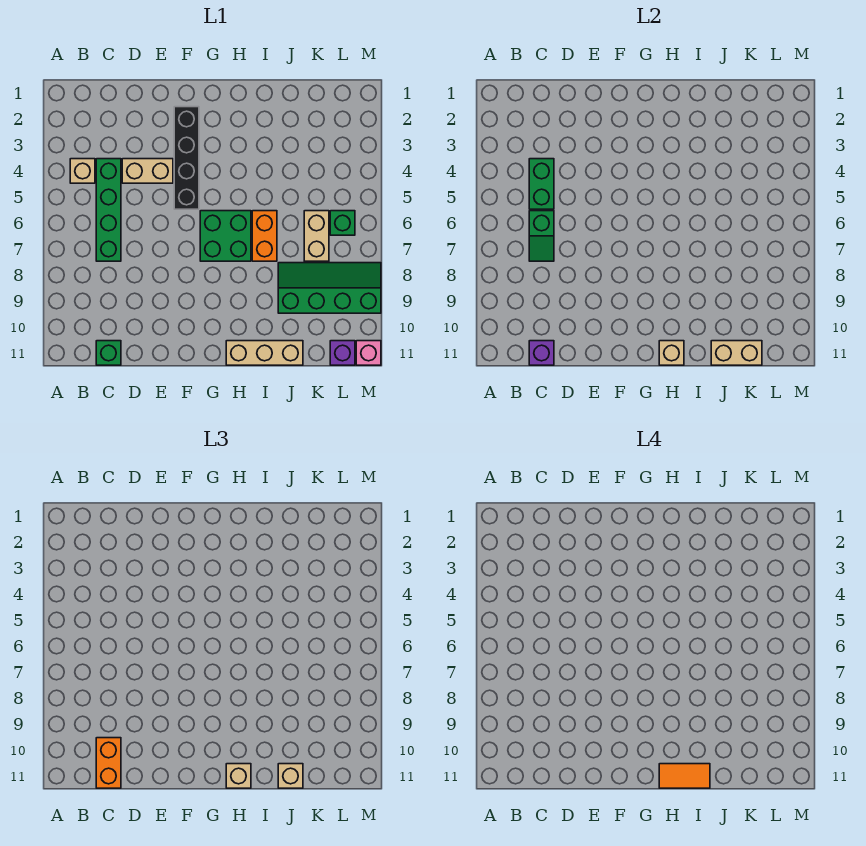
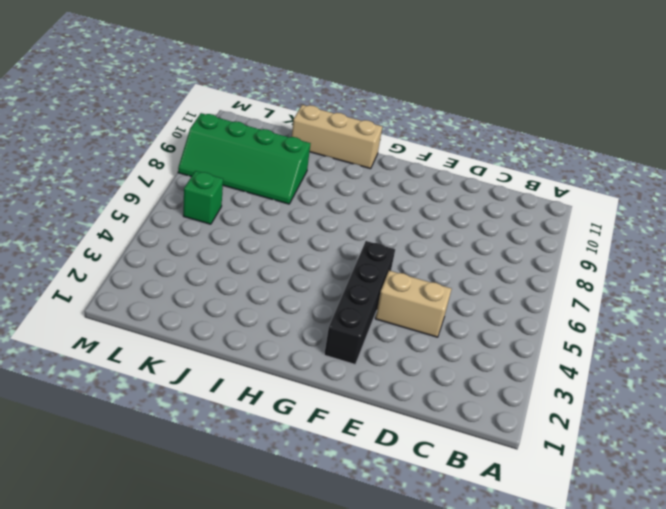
none -> tan brick B4 level 1
none -> green brick C4:C7 level 1
none -> green brick C11 level 1

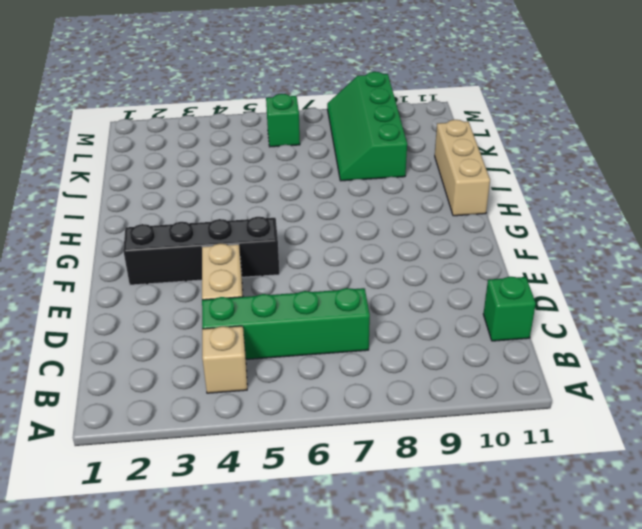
none -> green brick G6:H7 level 1
none -> orange brick I6:I7 level 1
none -> tan brick K6:K7 level 1

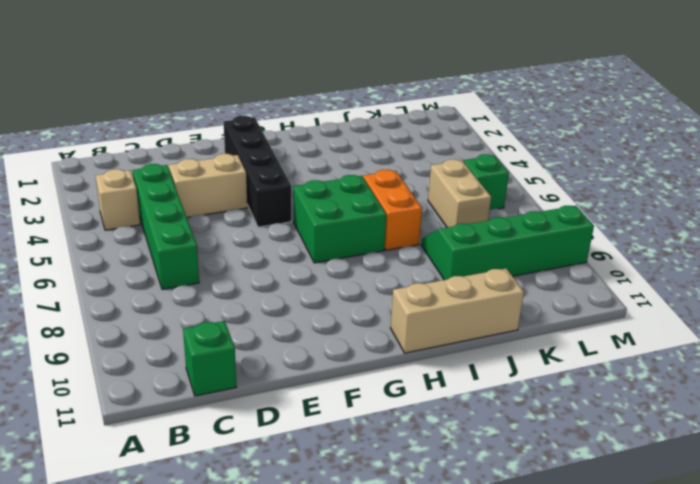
none -> purple brick L11 level 1
none -> pink brick M11 level 1
none -> green brick C4:C5 level 2

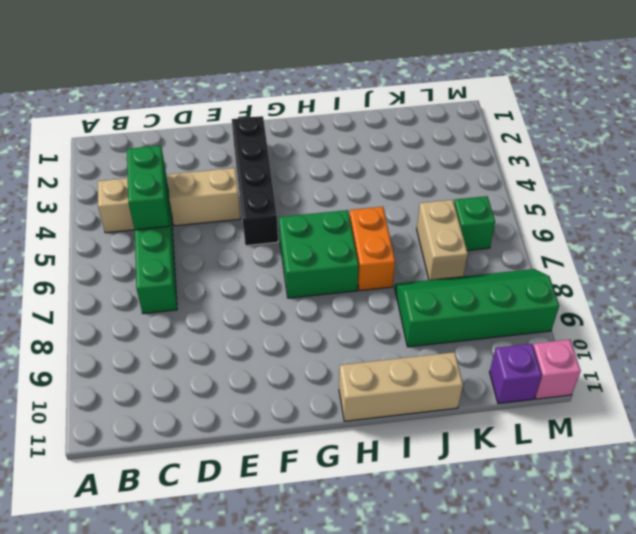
none -> green brick C11 level 1
none -> green slope C6:C7 level 2 top 6
none -> purple brick C11 level 2

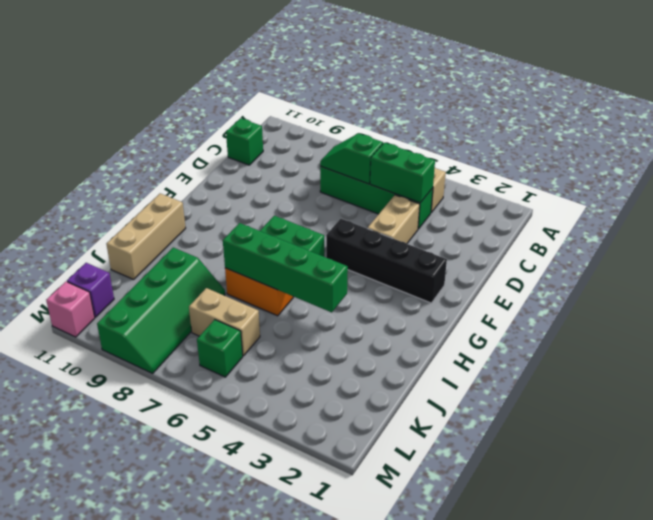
green brick I4:I7 level 2 -> none
none -> purple brick C11 level 2
none -> tan brick H11 level 2
none -> tan brick J11:K11 level 2

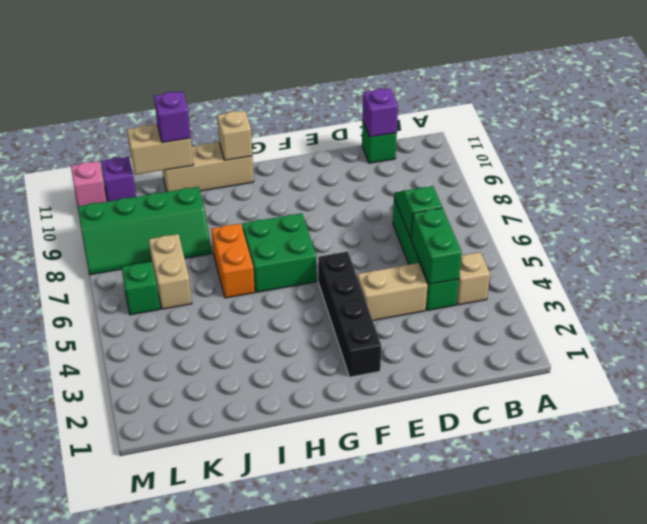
purple brick J11 level 3 -> tan brick J11 level 3
none -> orange brick C10:C11 level 3
none -> tan brick H11 level 3
none -> orange tile H11:I11 level 4

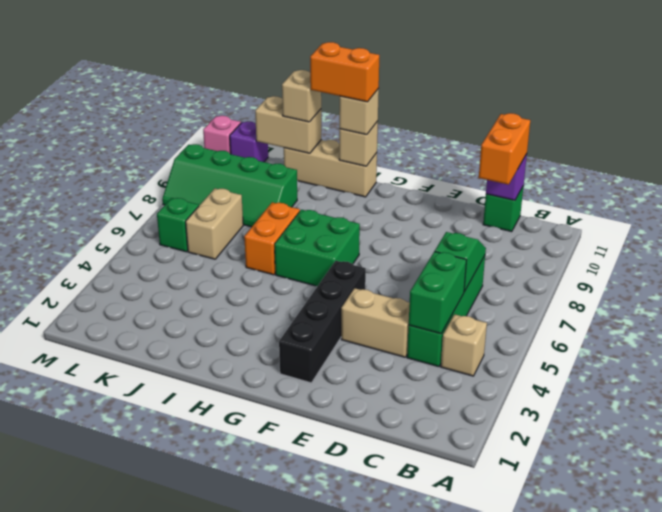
orange brick H11:I11 level 4 -> orange tile H11:I11 level 4

